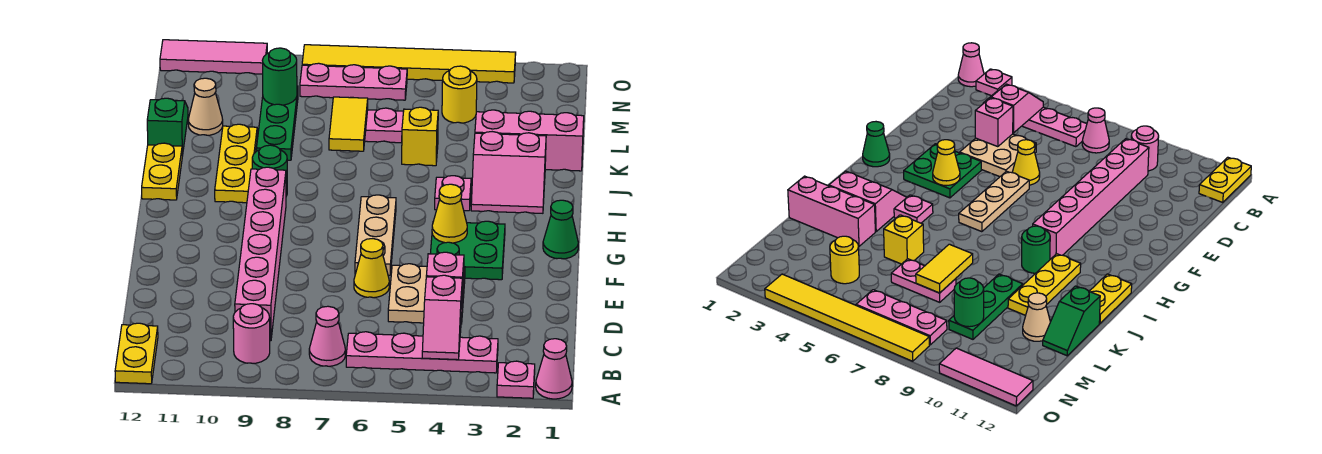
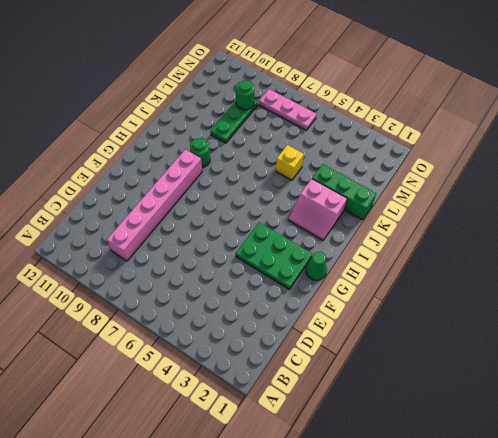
green plate F2:G4 level 1 -> green plate F3:G4 level 1
green brick K1:K3 level 1 -> pink brick K1:K3 level 1
none -> pink cone A1 level 1
none -> pink plate A2 level 1
none -> yellow plate A12:B12 level 1
none -> pink plate B3:B6 level 1

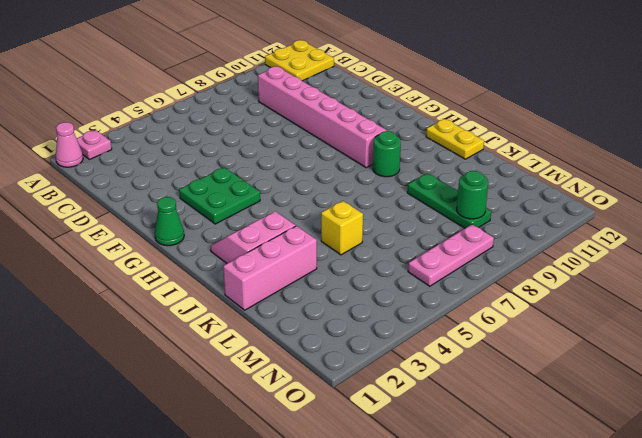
yellow plate A11:B12 level 1 -> yellow plate A12:B12 level 1
none -> pink plate B3:B6 level 1
none -> pink cone B7 level 1
none -> pink round brick B9 level 1
none -> tan plate D4:E5 level 1

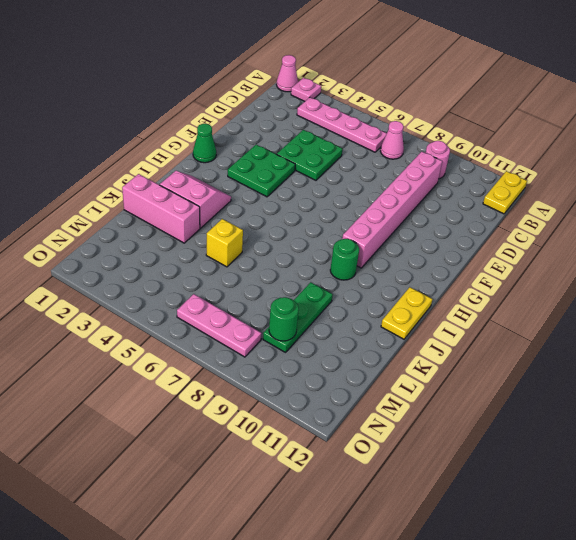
green plate D4:E5 level 1 -> tan plate D4:E5 level 1
none -> yellow cone E6 level 1
none -> tan plate F6:H6 level 1
none -> pink plate I4 level 1
none -> yellow plate I10:K10 level 1

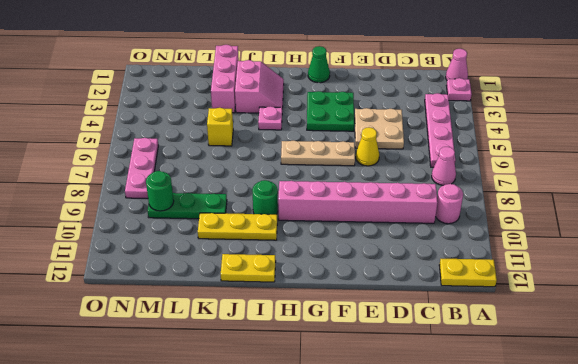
none -> green slope K12:L12 level 1 top K
none -> pink plate L6:L7 level 1
none -> tan cone L11 level 1
none -> yellow round brick M4 level 1

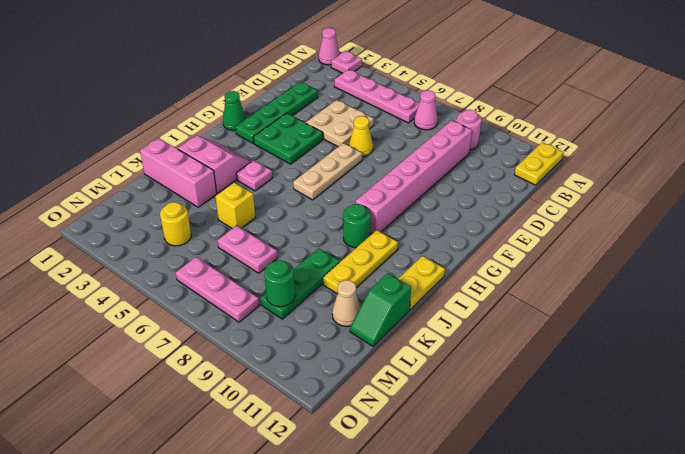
green plate D2:G2 level 1 -> none
none -> yellow tile O3:O8 level 1
none -> pink tile O10:O12 level 1
none -> pink slope B4:C4 level 2 top C
none -> pink brick D4 level 2

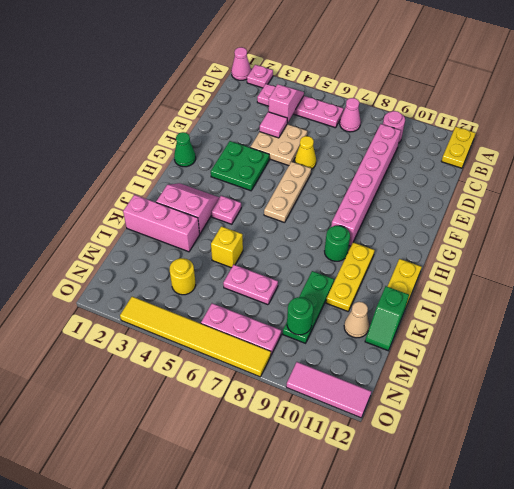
pink tile D4 level 2 -> pink brick D4 level 2
none -> yellow cone G4 level 2
none -> yellow tile K7:L7 level 2

